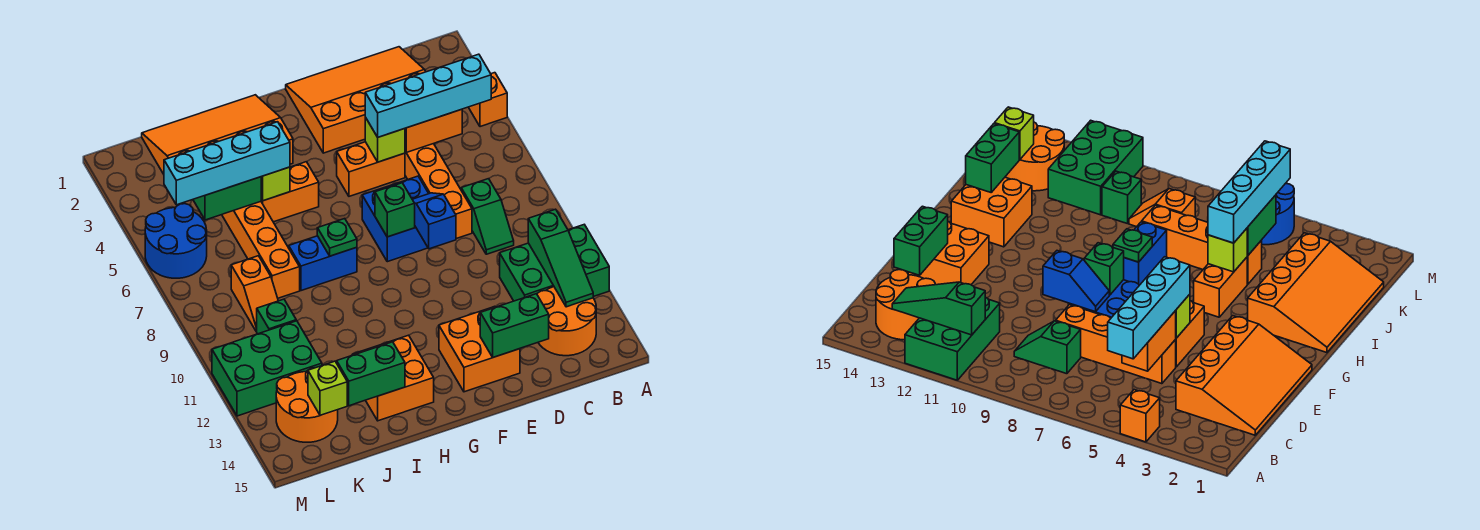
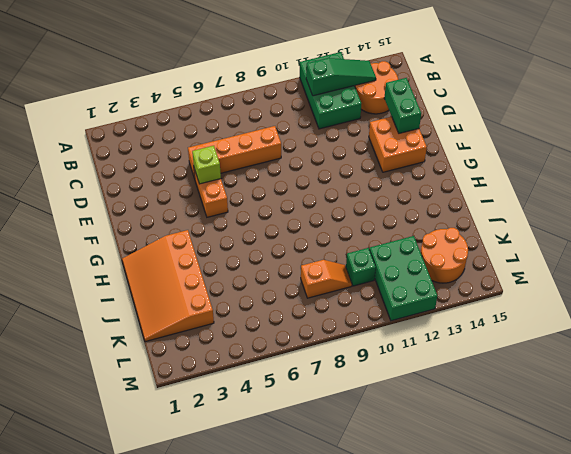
none -> orange brick A4 level 1
none -> orange slope C1:F3 level 1 top 3
none -> green slope C8:C9 level 1 top 8
none -> blue brick E7:F8 level 1

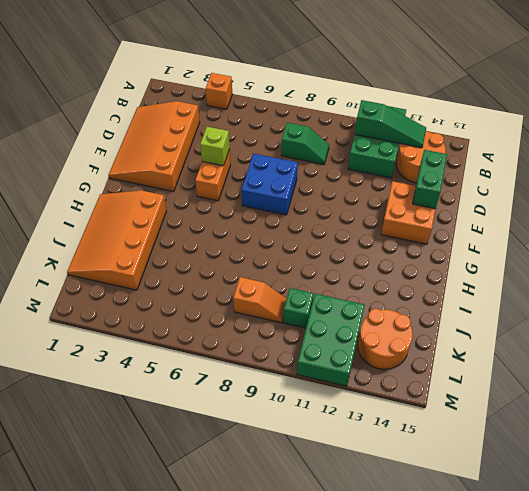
none -> orange brick D5:D8 level 1
none -> orange brick H5:I5 level 1
none -> blue brick H8:I8 level 1
none -> orange brick H13:I14 level 1

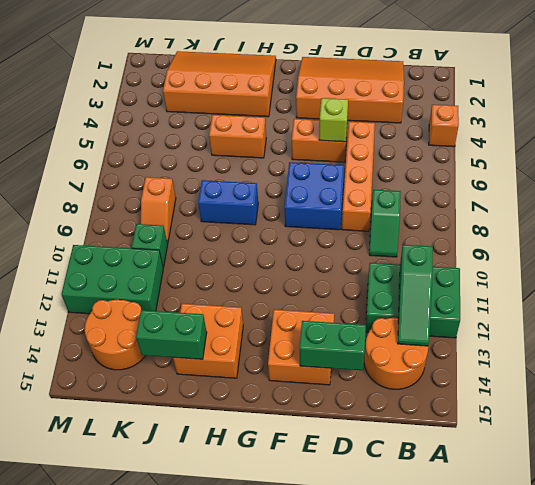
none -> orange brick J5:J8 level 1
none -> blue round brick L5:M6 level 1
none -> orange brick C5:D5 level 2
none -> blue slope E8:E9 level 2 top 9

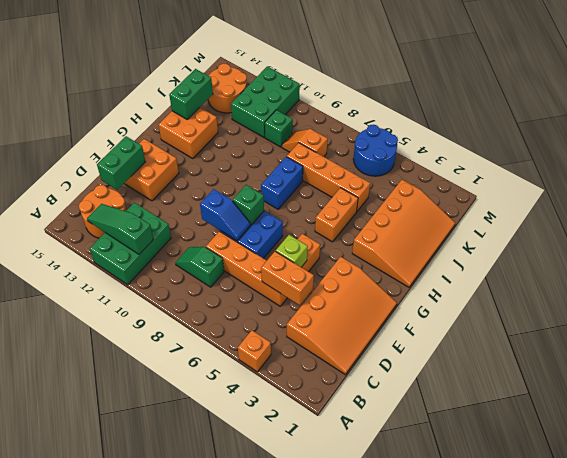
orange brick D4:D5 level 2 -> orange brick C5:D5 level 2
none -> green plate H8 level 2
none -> lime brick I5 level 2
none -> green brick J5:K5 level 2
none -> lime brick K14 level 2

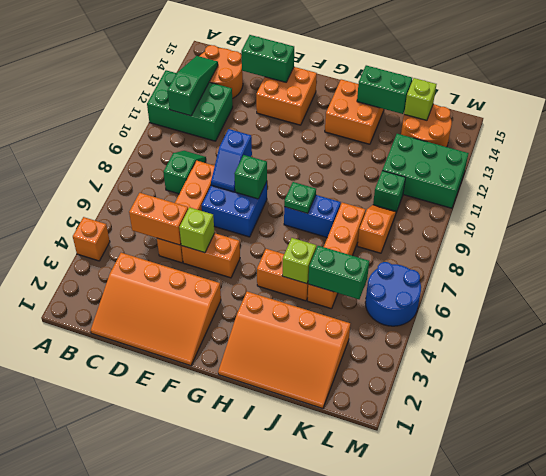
none -> cyan brick B5:E5 level 3
none -> cyan brick I5:L5 level 3

